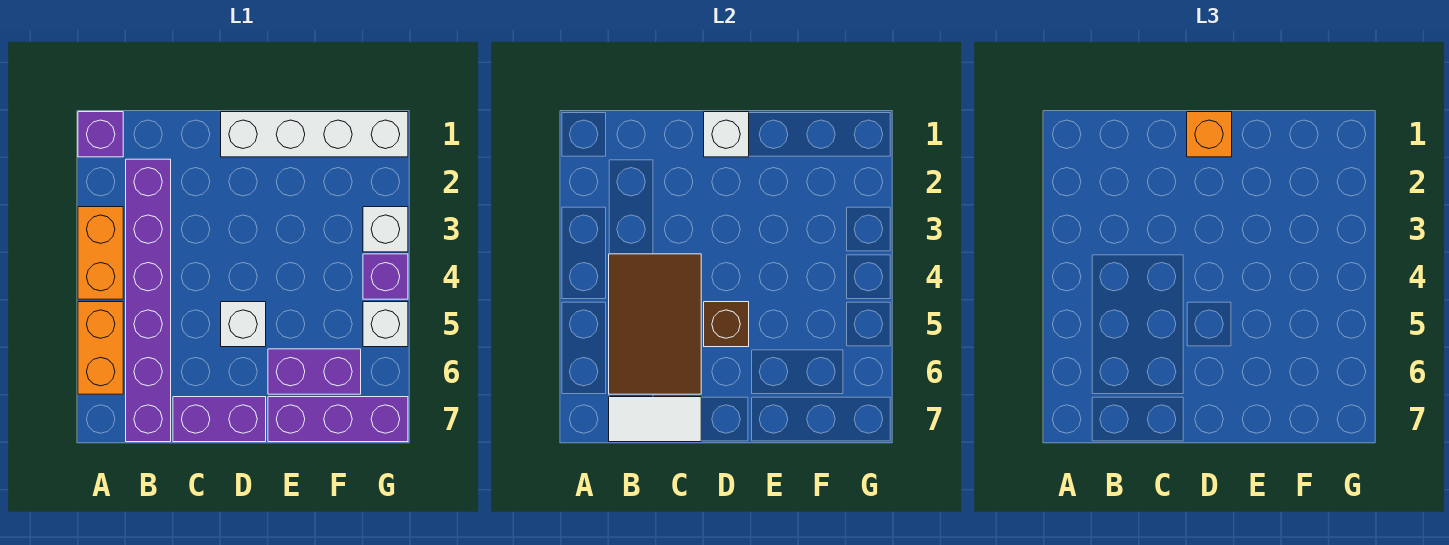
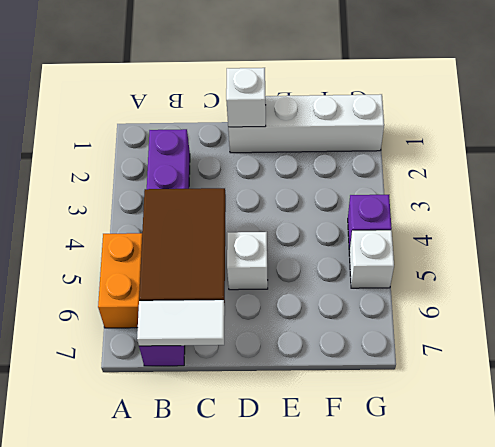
none -> purple brick A1 level 1
none -> orange brick A3:A4 level 1
none -> purple brick C7:D7 level 1

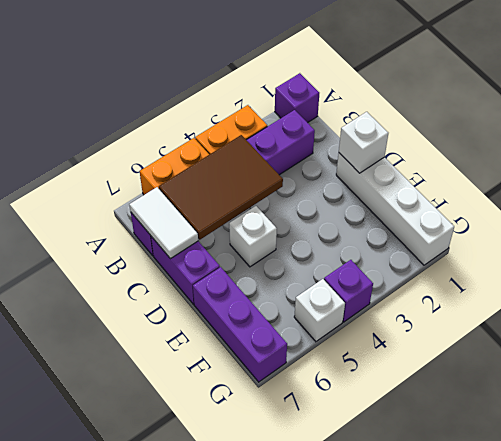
none -> purple brick E6:F6 level 1
none -> white brick G3 level 1
none -> brown brick D5 level 2

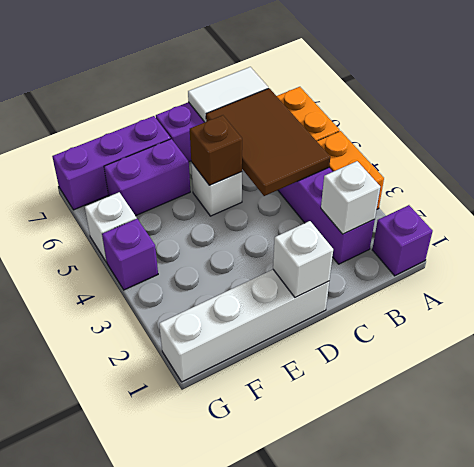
white brick B2 level 2 -> white brick G3 level 1
none -> orange brick D1 level 3

